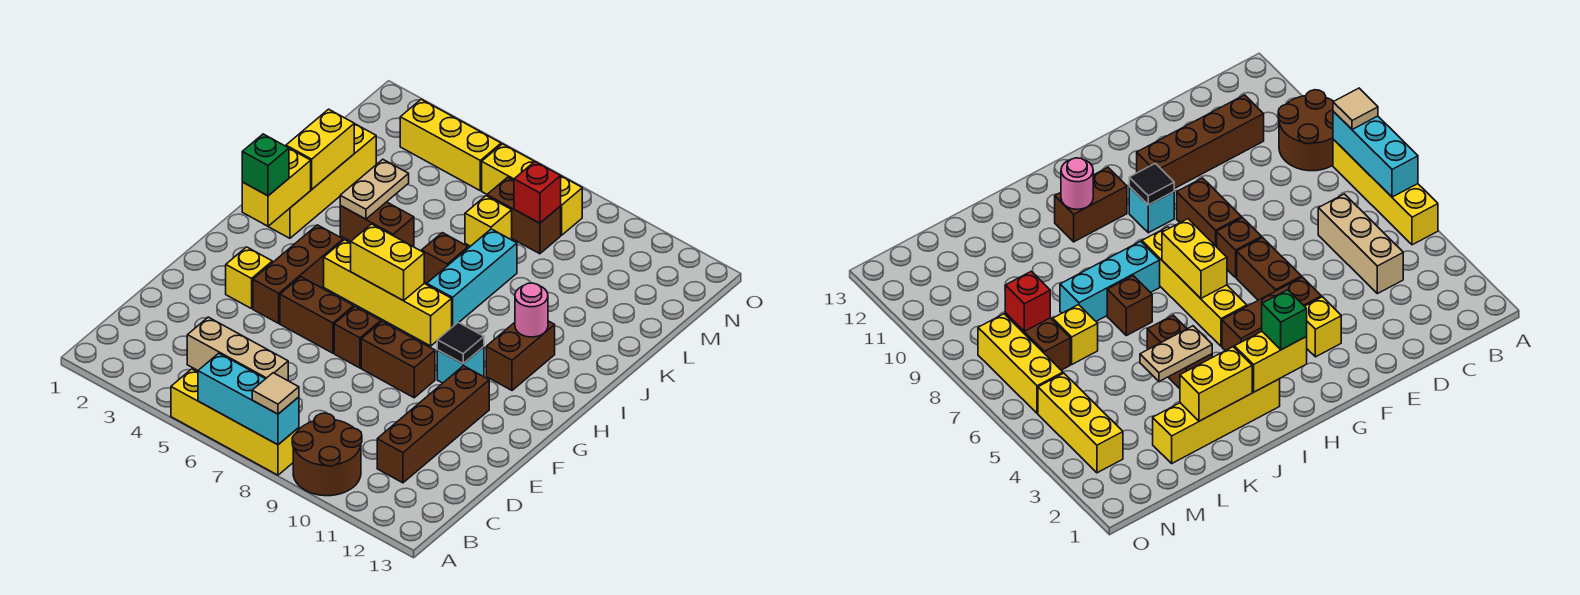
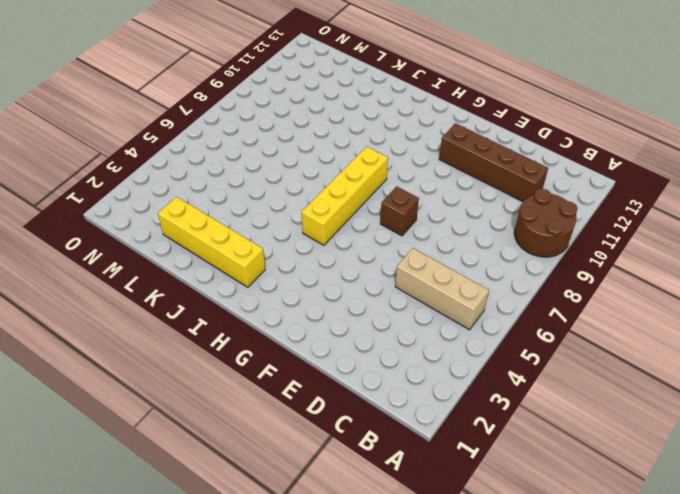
tan brick B5:D5 level 1 -> tan brick C4:C6 level 1
none -> yellow brick A5:A8 level 1
none -> yellow brick F3 level 1
none -> brown brick F4:H4 level 1
none -> brown brick F5:F6 level 1

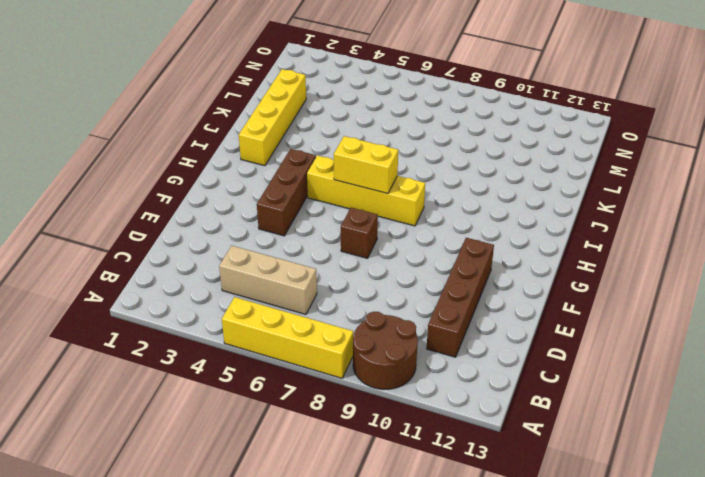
none -> yellow brick F3 level 1
none -> brown brick F5:F6 level 1
none -> brown brick F8:F9 level 1
none -> cyan brick G10 level 1

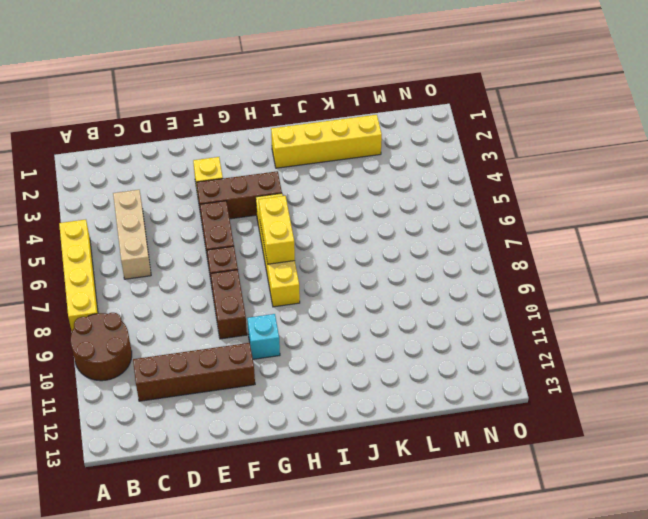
none -> brown brick H11:I11 level 1
none -> cyan brick I8:K8 level 1
none -> brown brick J4:J5 level 1
none -> brown brick J7 level 1

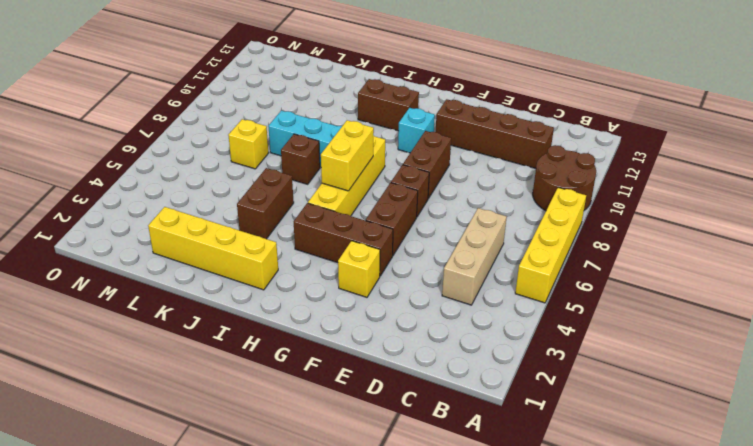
none -> brown brick M7:M8 level 1
none -> yellow brick N3:N5 level 1
none -> yellow brick N6:N8 level 1
none -> cyan brick A6:A8 level 2

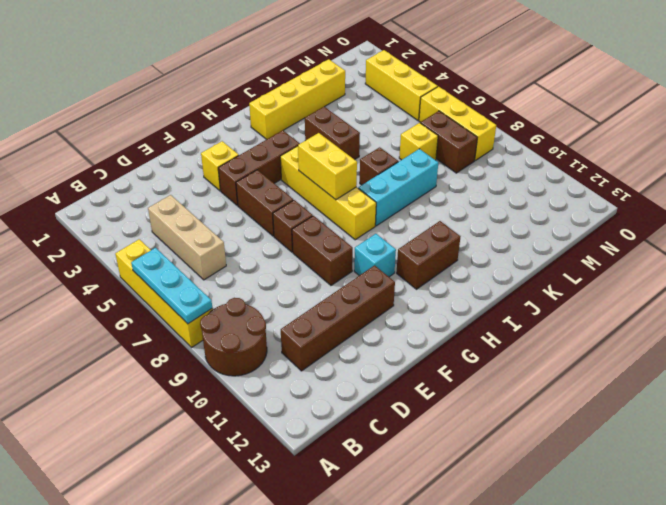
cyan plate A6:A8 level 2 -> cyan brick A6:A8 level 2
none -> black tile G10 level 2
none -> yellow brick H2:I2 level 2
none -> pink round brick I11 level 2
none -> yellow brick J2:K2 level 2

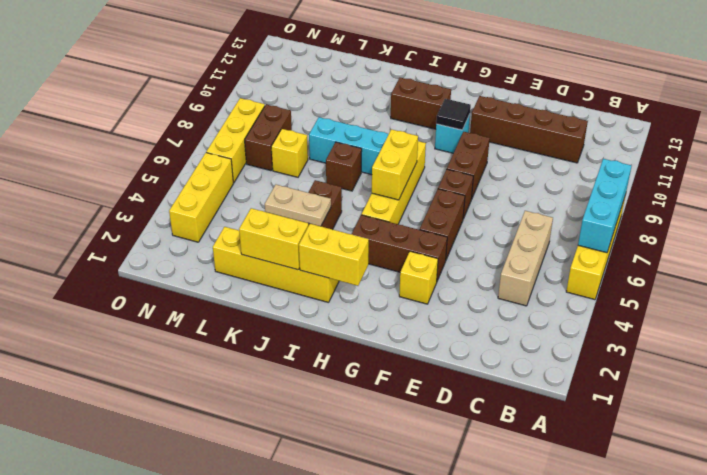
none -> brown round brick A9:B10 level 1
none -> pink round brick I11 level 2
none -> red brick M8 level 2
none -> tan tile A8 level 3

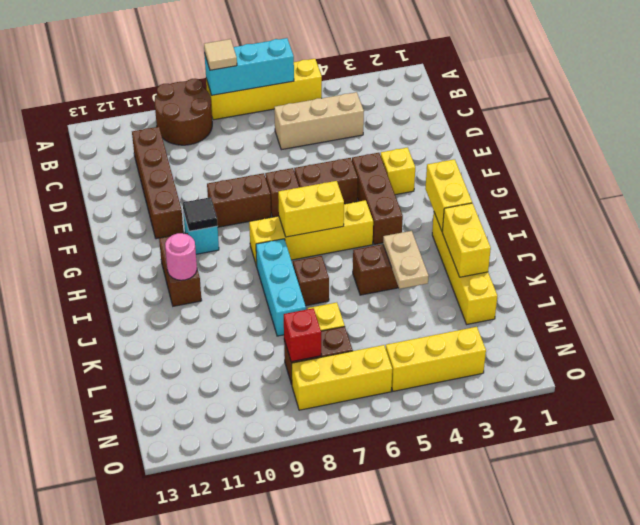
none -> green brick H2 level 3

